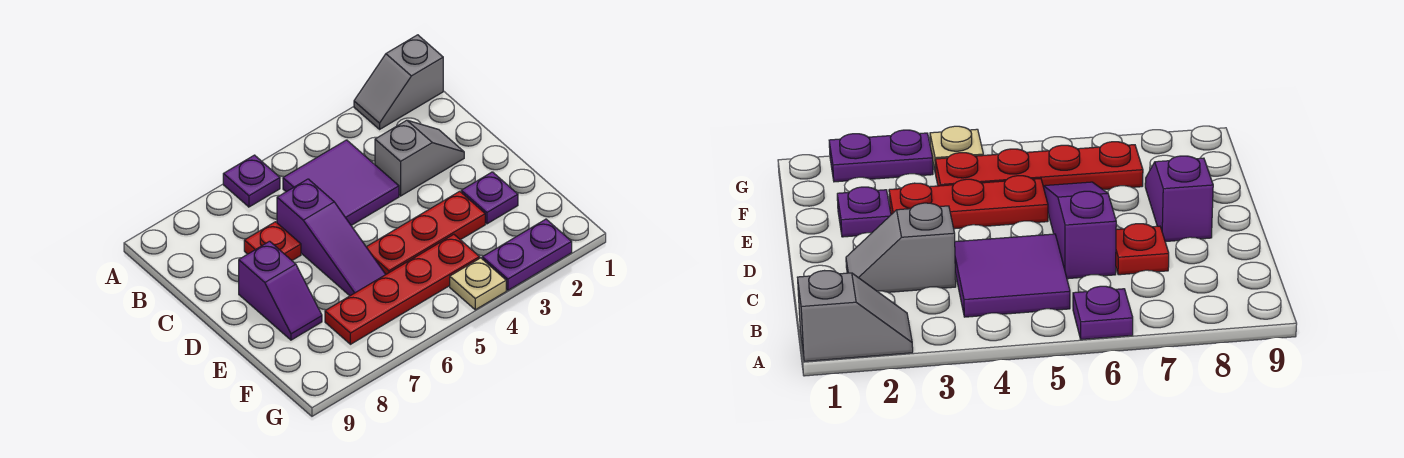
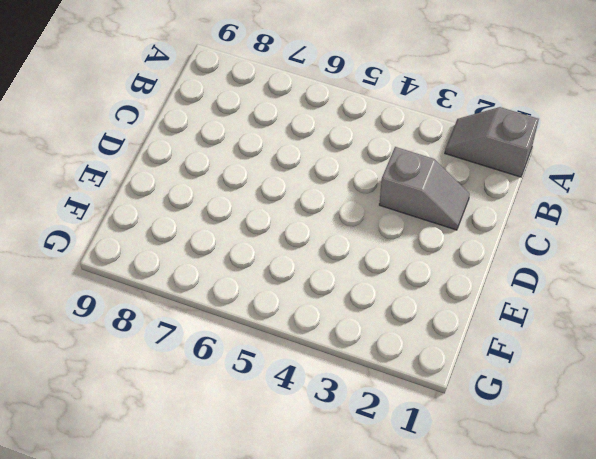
none -> purple plate A6 level 1
none -> purple tile B4:C5 level 1
none -> purple slope C6:E6 level 1 top C

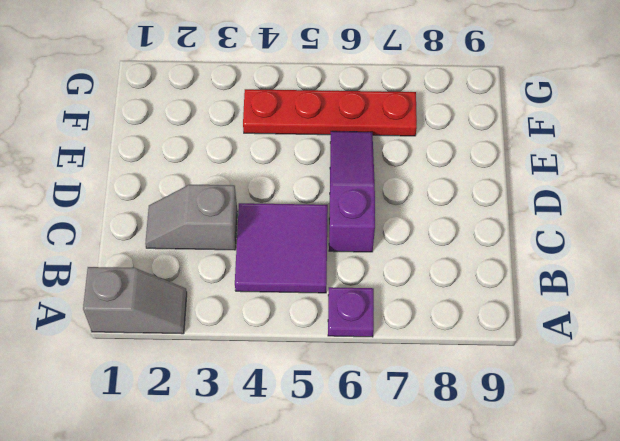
none -> red plate C7 level 1
none -> purple slope D8:E8 level 1 top D
none -> purple plate E2 level 1

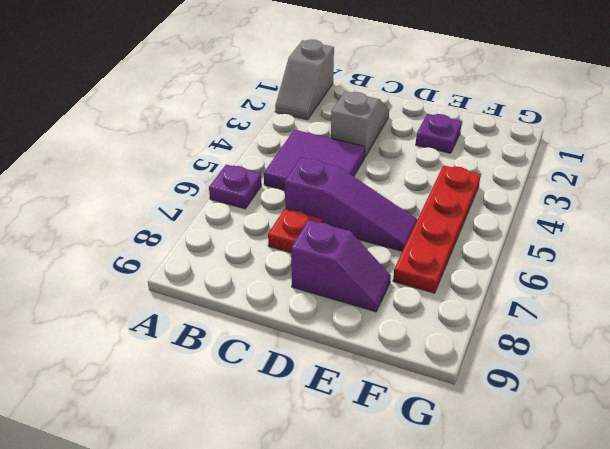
none -> red plate E3:E5 level 1
none -> purple plate G2:G3 level 1
none -> tan plate G4 level 1

